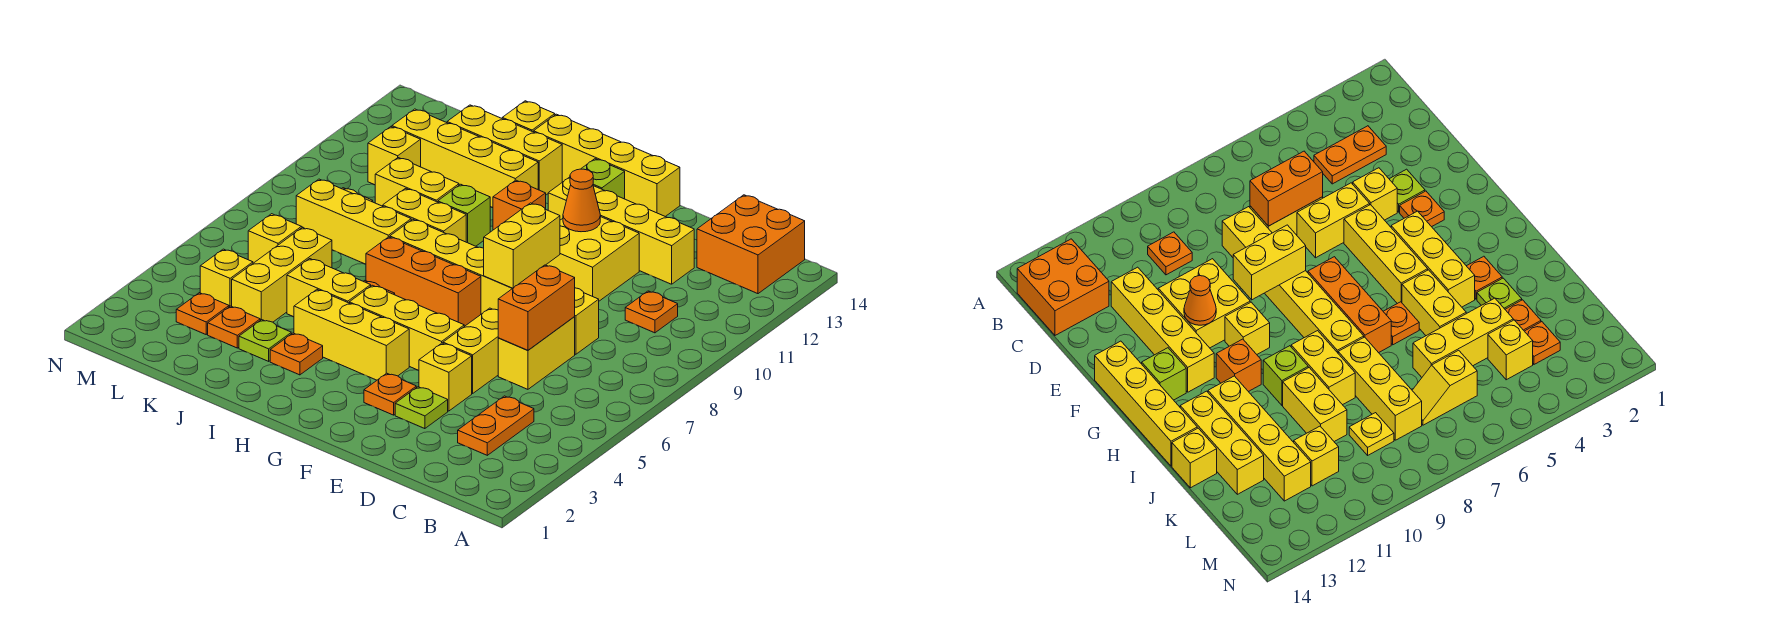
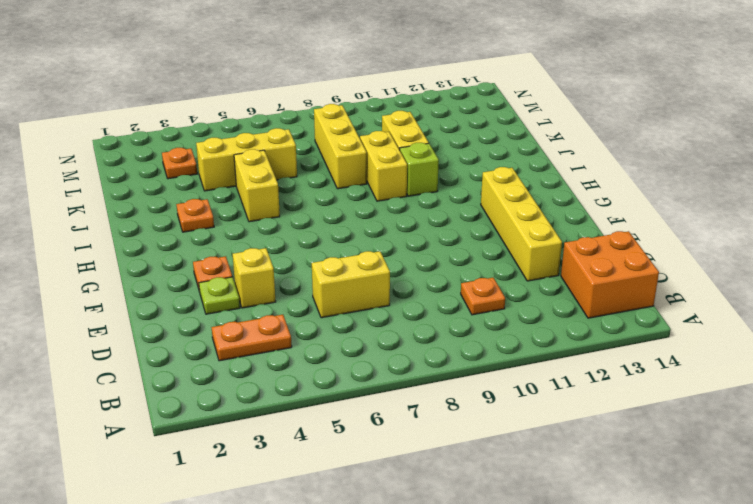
none -> yellow brick D8:I8 level 1
none -> yellow brick E5:E6 level 1
none -> yellow brick E10:F11 level 1
none -> yellow brick F5:H5 level 1

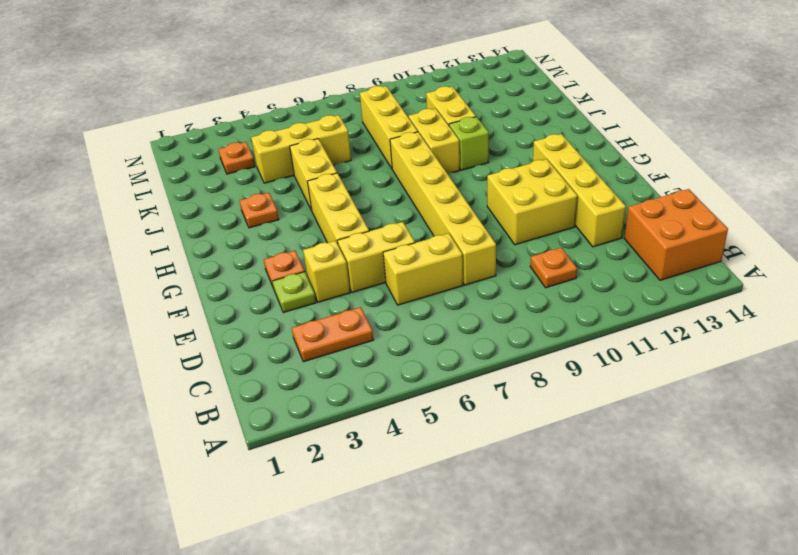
none -> yellow brick F14:I14 level 1
none -> yellow brick G4:I4 level 1
none -> orange brick G7:I7 level 1
none -> yellow brick G10 level 1

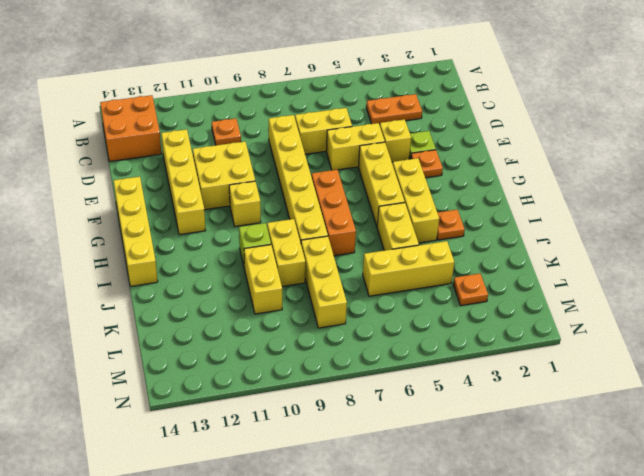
none -> lime brick G13 level 1
none -> orange brick H11 level 1
none -> orange plate I6 level 1
none -> yellow brick I12:L12 level 1

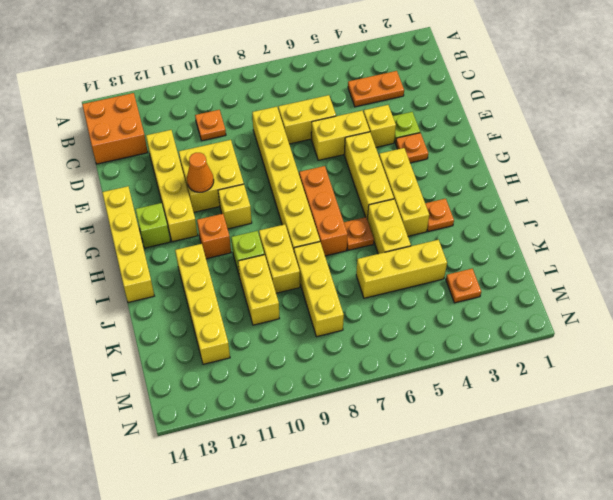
none -> yellow brick I13:K13 level 1
none -> lime plate J3 level 1
none -> yellow brick J14 level 1
none -> orange plate K3 level 1

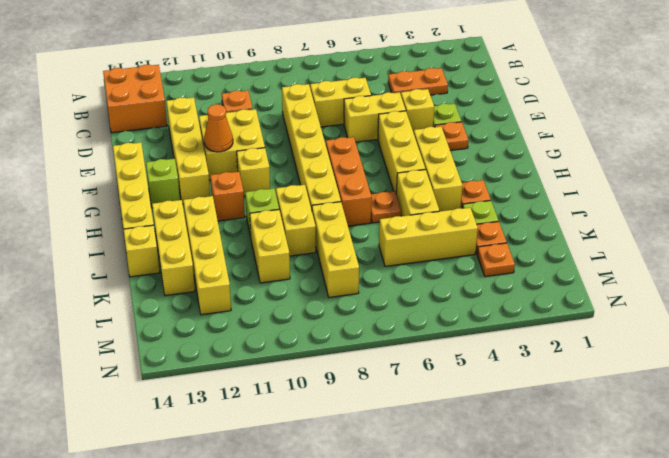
none -> yellow brick L4 level 1
none -> yellow slope L6:L7 level 1 top 6
none -> yellow plate L9 level 1
none -> yellow brick L11 level 1

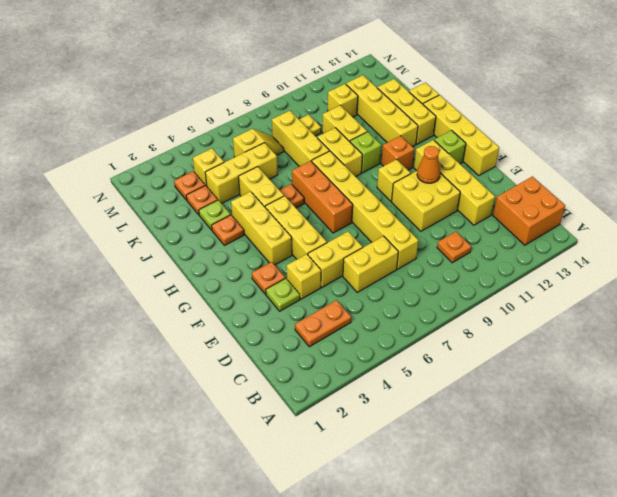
none -> orange brick D6:D7 level 2
none -> yellow brick F8:F9 level 2

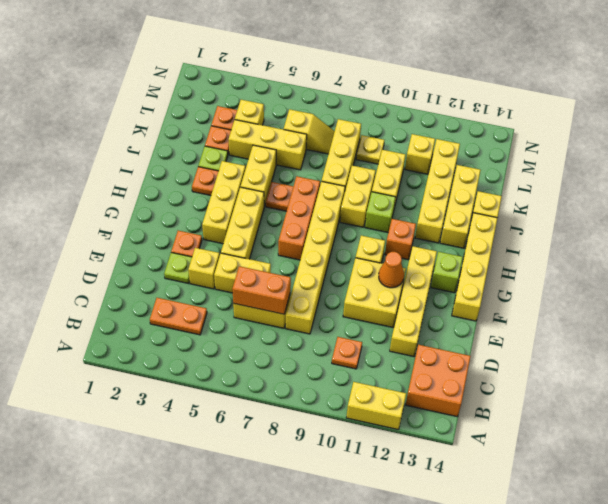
yellow brick A11:A12 level 1 -> yellow brick F8:F9 level 2

